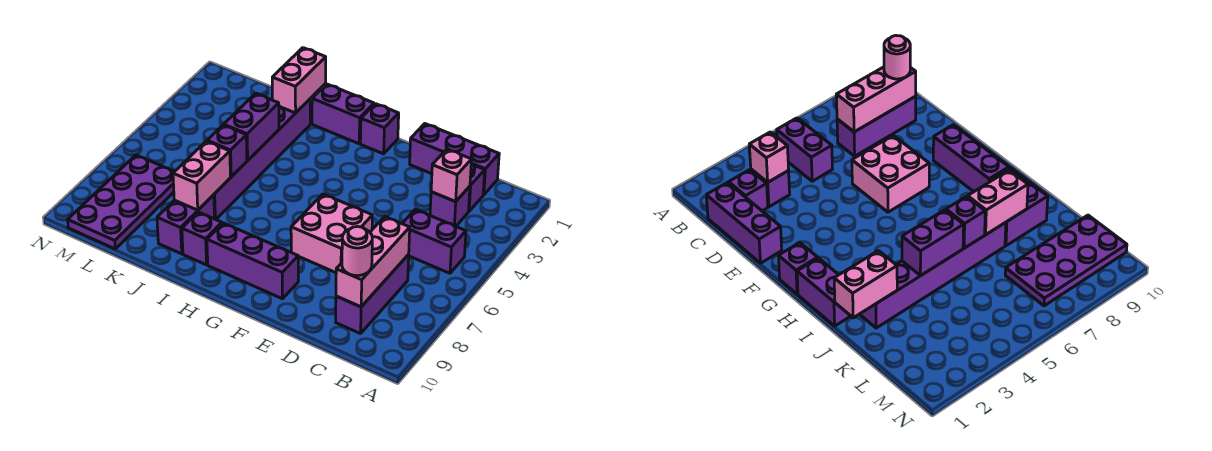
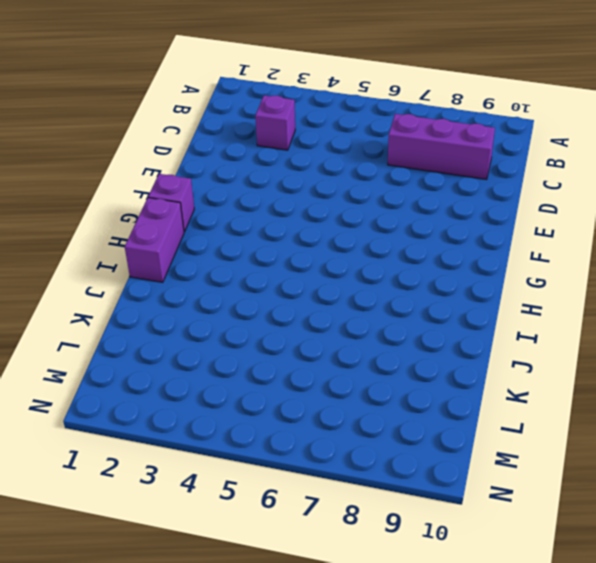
none -> purple brick B5:C5 level 1
none -> purple brick C1:E1 level 1
none -> purple brick C2 level 1

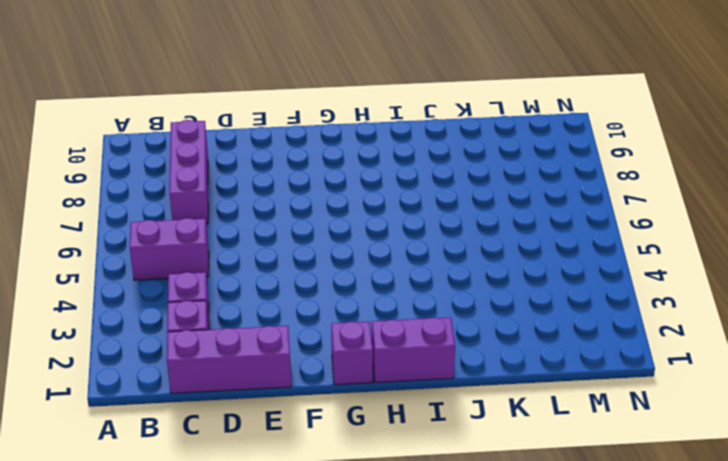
none -> pink brick E6:F7 level 1
none -> purple brick F9:H9 level 1
none -> purple brick I9 level 1

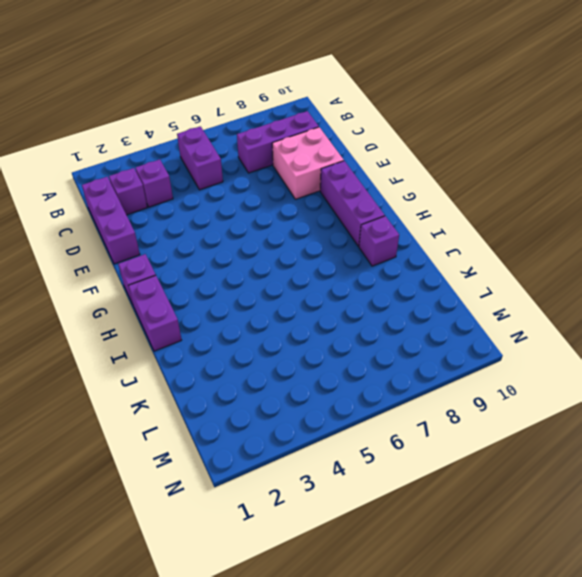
pink brick D8:E9 level 1 -> pink brick E6:F7 level 1
none -> purple brick J2:J7 level 1
none -> purple brick J8:J9 level 1
none -> purple plate L7:M10 level 1

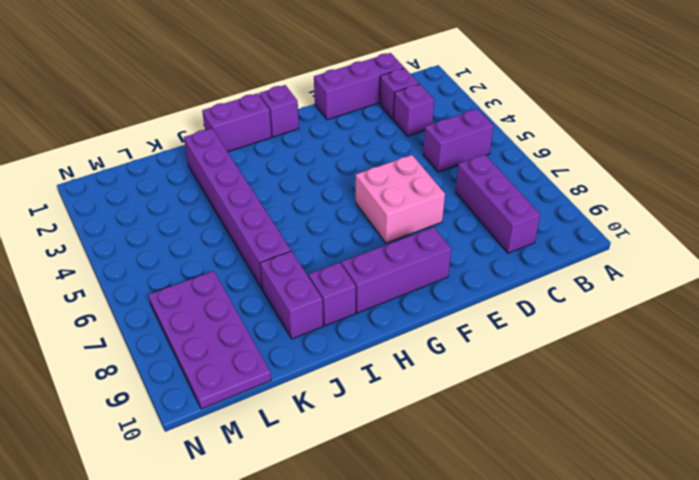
none -> pink brick C3 level 2
none -> pink brick C7:C9 level 2
none -> pink brick J1:J2 level 2

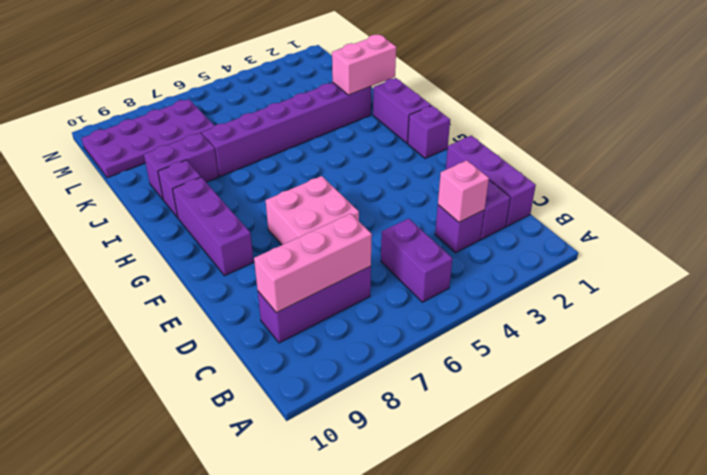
none -> purple brick J4:J5 level 2
none -> purple brick J6 level 2
none -> pink brick J7:J8 level 2

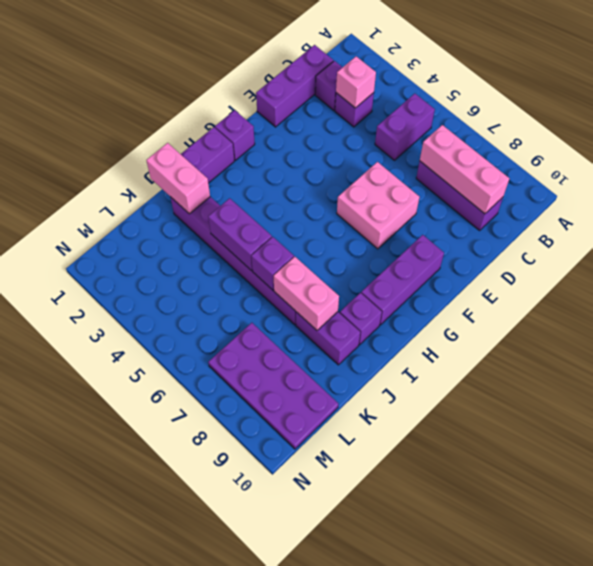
none -> pink round brick C9 level 3

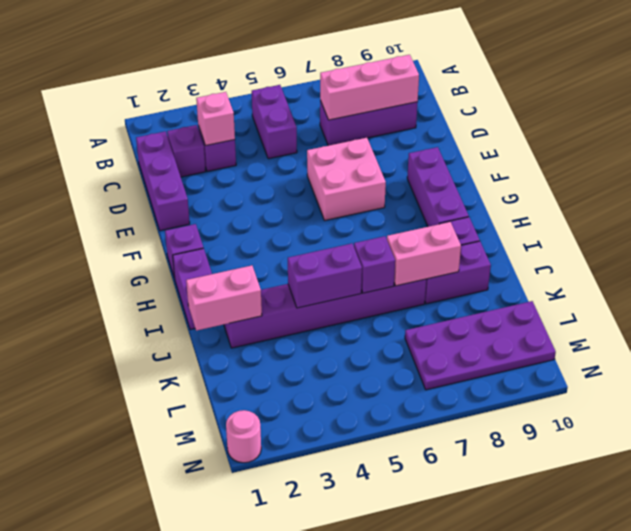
pink round brick N1 level 1 -> pink round brick C9 level 3

